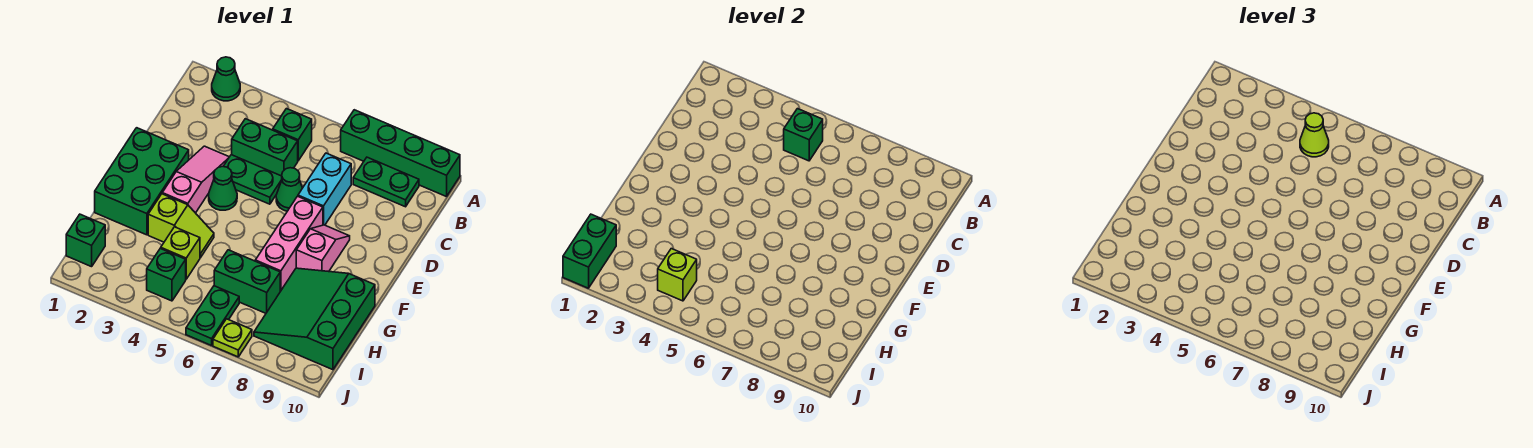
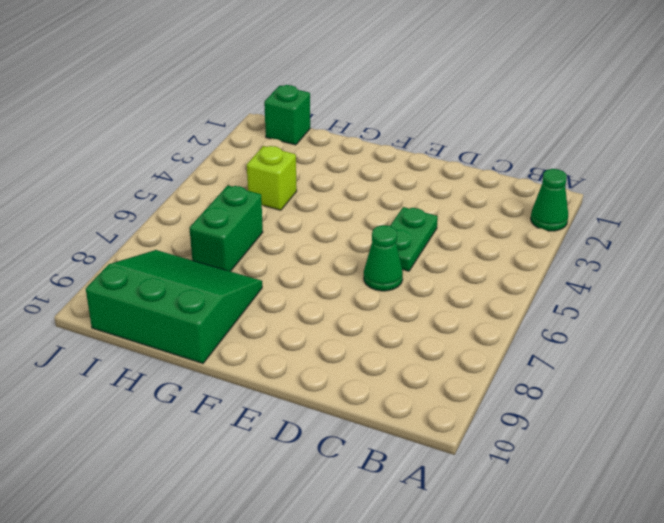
none -> green brick A7:A10 level 1
none -> green brick B5 level 1
none -> green plate B8:B9 level 1

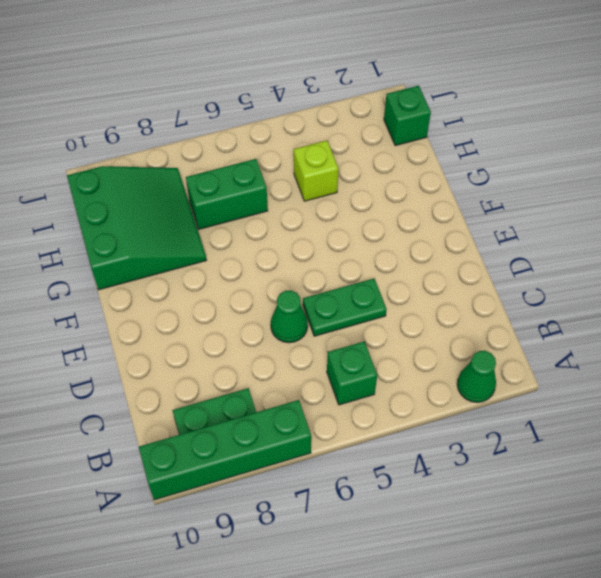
none -> green brick C4:C5 level 1
none -> cyan brick C7:D7 level 1
none -> pink slope D3:F3 level 1 top F

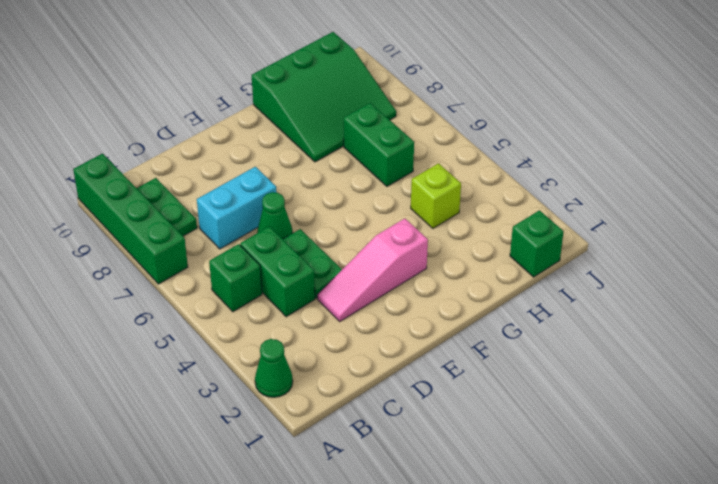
none -> green brick E1:G2 level 1
none -> green cone E4 level 1
none -> pink brick E7:G7 level 1

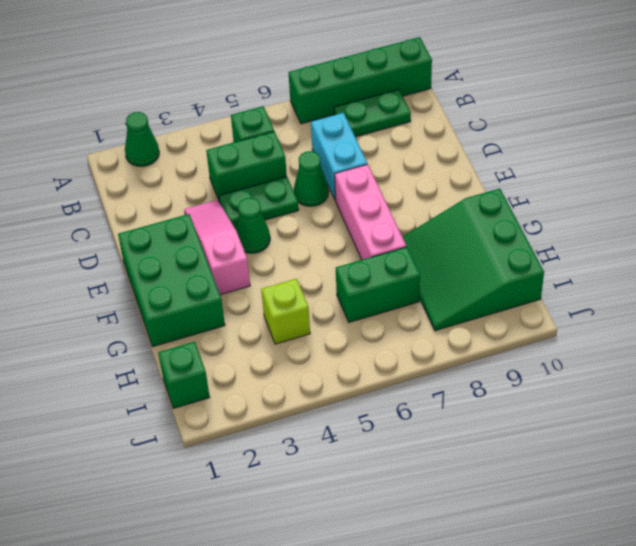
none -> pink slope E8:F8 level 1 top F
none -> lime slope G3:G4 level 1 top 3
none -> green brick I4 level 1

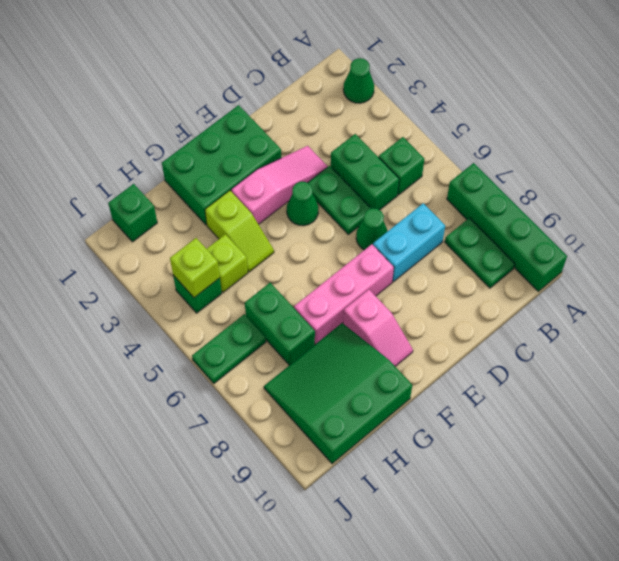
pink slope F8:F9 level 1 top 8 -> pink slope E8:F8 level 1 top F
none -> lime plate J7 level 1
none -> green brick B5 level 2
none -> green brick I1:J1 level 2

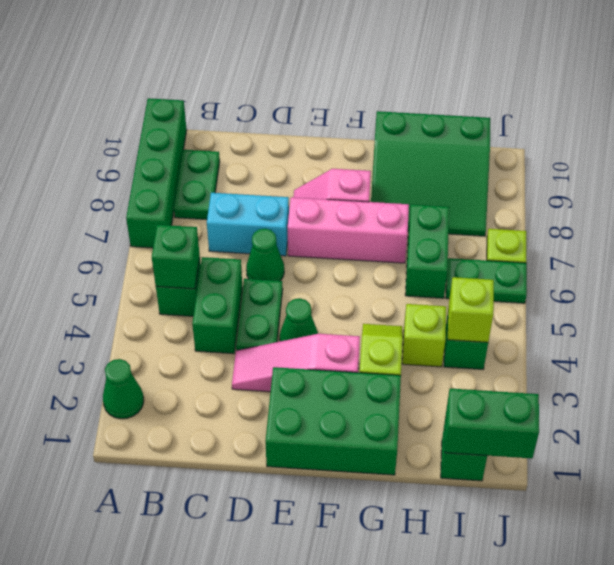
none -> lime cone B5 level 3

